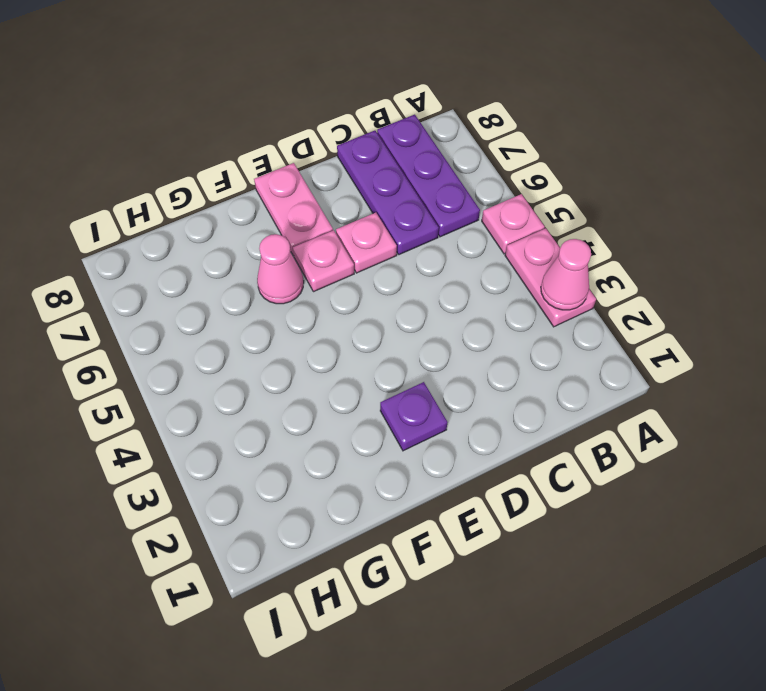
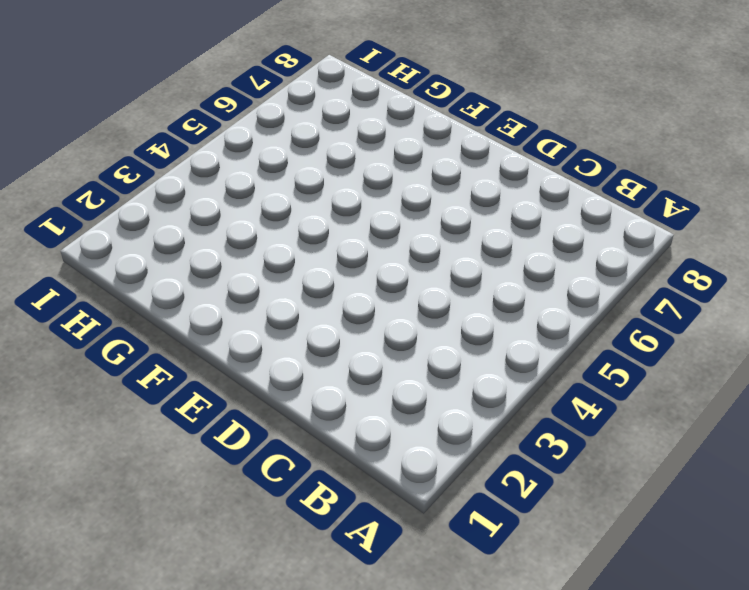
none -> pink plate A3:A4 level 1
none -> pink plate A5 level 1

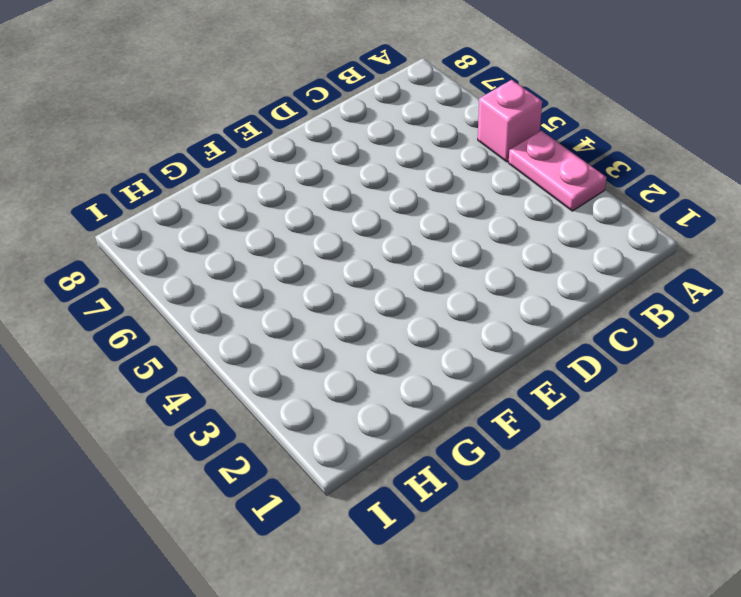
pink brick A5 level 1 -> pink plate A5 level 1
none -> purple plate B6:B8 level 1
none -> purple plate C6:C8 level 1

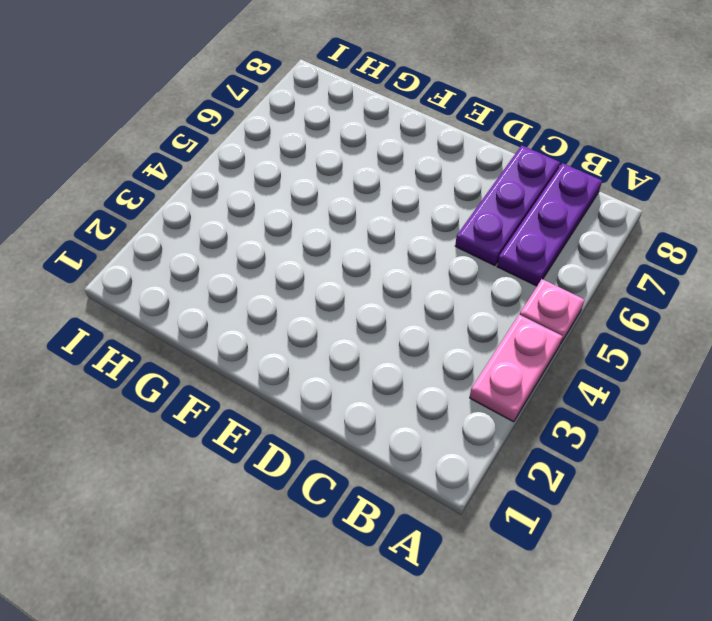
none -> pink plate D6 level 1
none -> purple plate E2 level 1

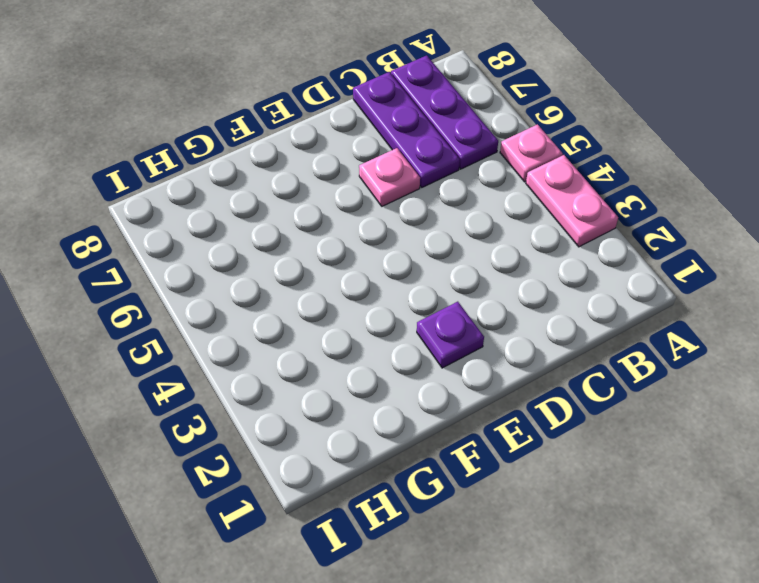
none -> pink plate E6 level 1
none -> pink plate E7:E8 level 1

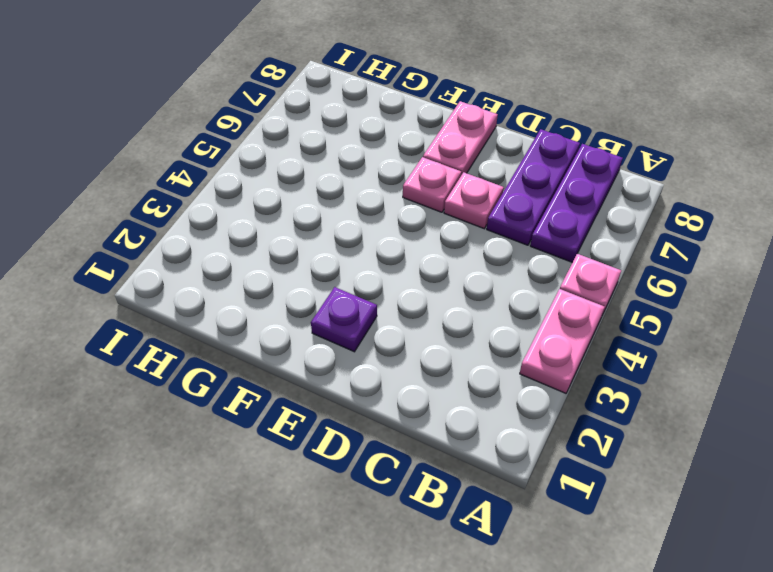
none -> pink cone F6 level 1
none -> pink cone A3 level 2

